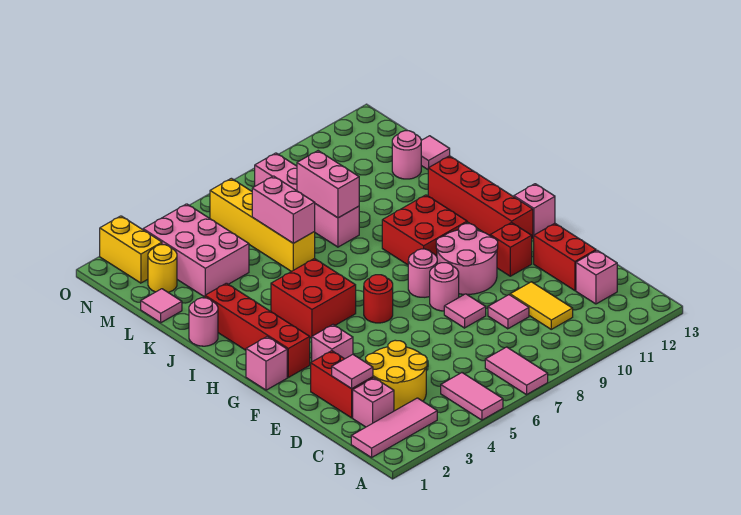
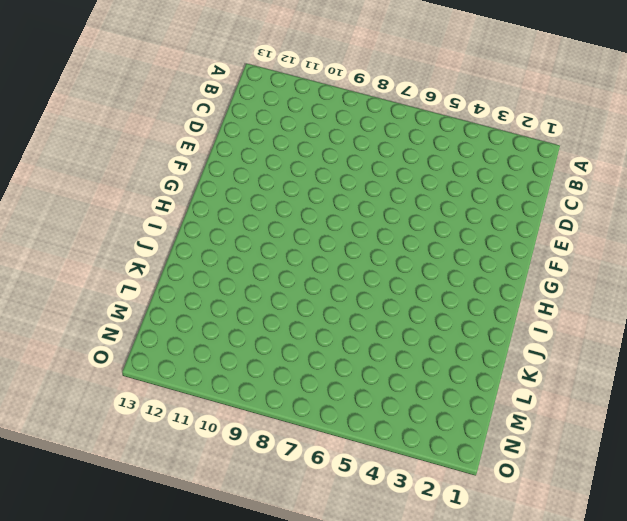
none -> pink tile A5:B5 level 1
none -> pink tile A7:B7 level 1
none -> pink tile B1:B3 level 1
none -> pink brick C2 level 1

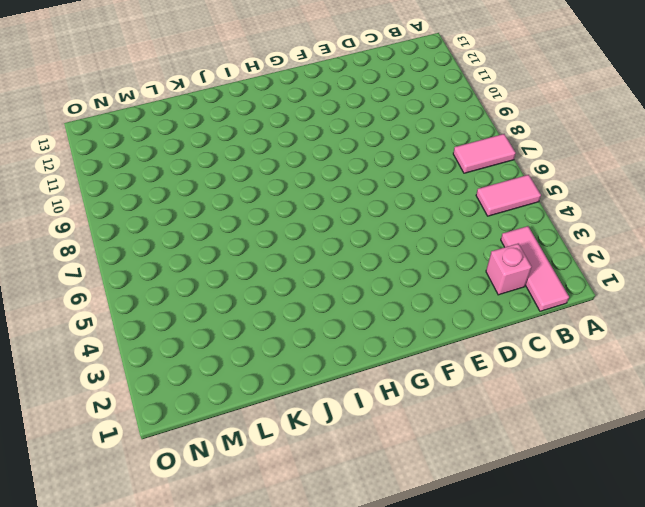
none -> yellow round brick C3:D4 level 1
none -> yellow tile C10:D10 level 1
none -> pink brick C12 level 1
none -> red brick D2:E2 level 1

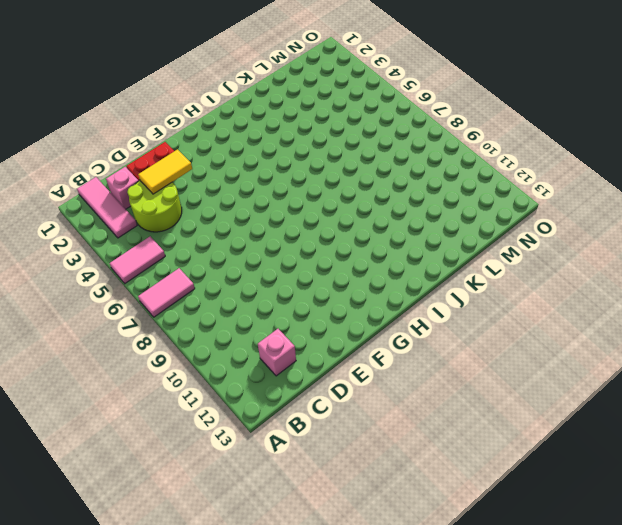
lime round brick C3:D4 level 1 -> yellow round brick C3:D4 level 1
yellow tile D3:E3 level 2 -> yellow tile C10:D10 level 1
none -> pink tile D9 level 1
none -> red brick D12:E12 level 1
none -> pink tile E8 level 1
none -> pink brick F3 level 1

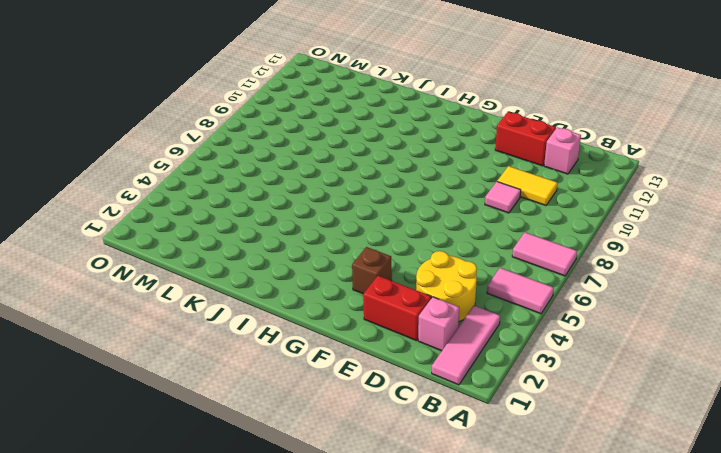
brown brick F3 level 1 -> pink brick F3 level 1
none -> pink tile E8 level 1
none -> pink round brick F8 level 1
none -> pink round brick F9:G10 level 1
none -> red brick F11 level 1

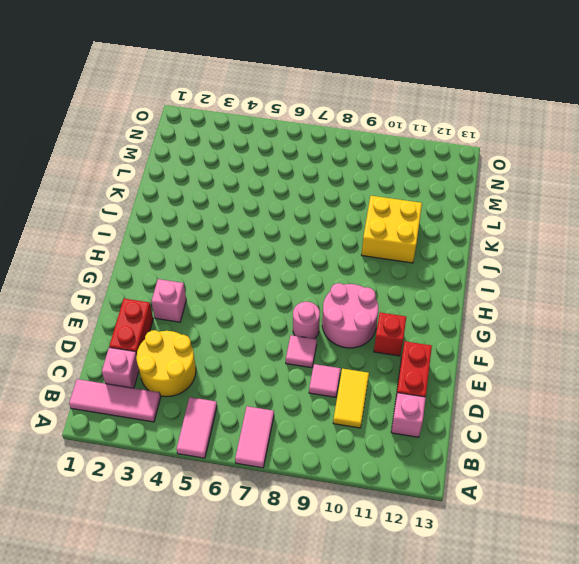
yellow brick J10:K11 level 1 -> none
none -> pink brick G1 level 1
none -> red brick G2:J2 level 1
none -> red round brick G6 level 1
none -> pink round brick G8 level 1

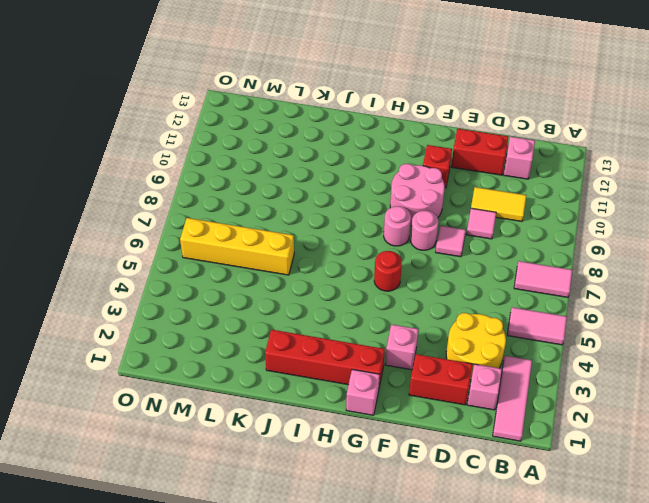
none -> red brick G12:J12 level 1
none -> pink brick G13 level 1
none -> red brick H4:I5 level 1
none -> red brick H9:I10 level 1

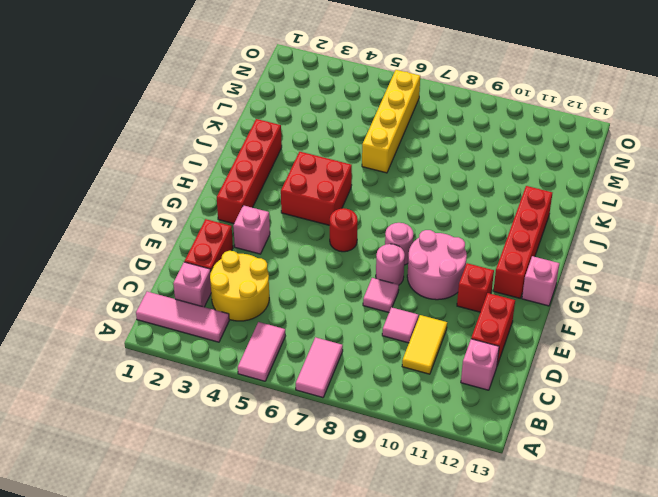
none -> pink brick G1 level 1
none -> red brick H9:I10 level 1
none -> pink round brick J1 level 1
none -> pink brick K8:N8 level 1

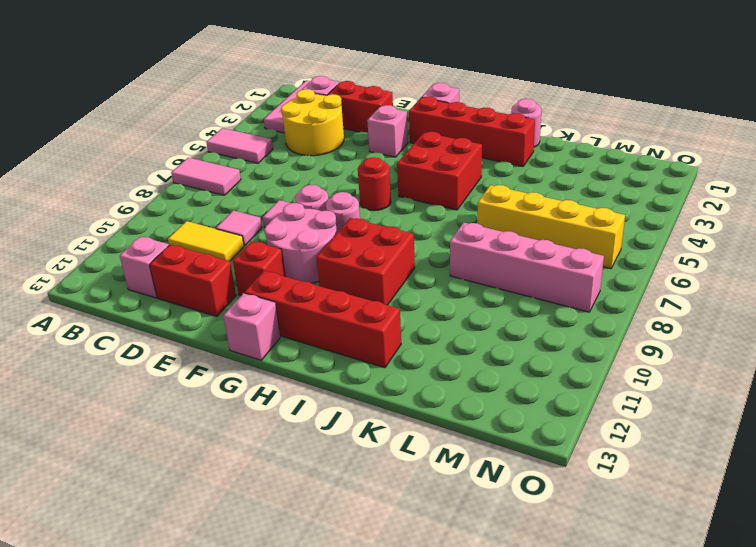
none -> pink tile L1 level 1
none -> pink brick L3:N4 level 1
none -> pink round brick L12 level 1
none -> pink tile L13 level 1

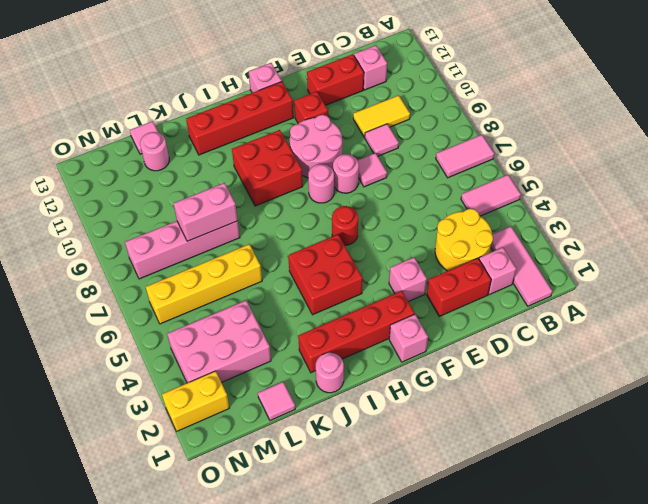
none -> yellow round brick M2 level 1
none -> pink tile D2 level 2
none -> pink brick K6:L6 level 2

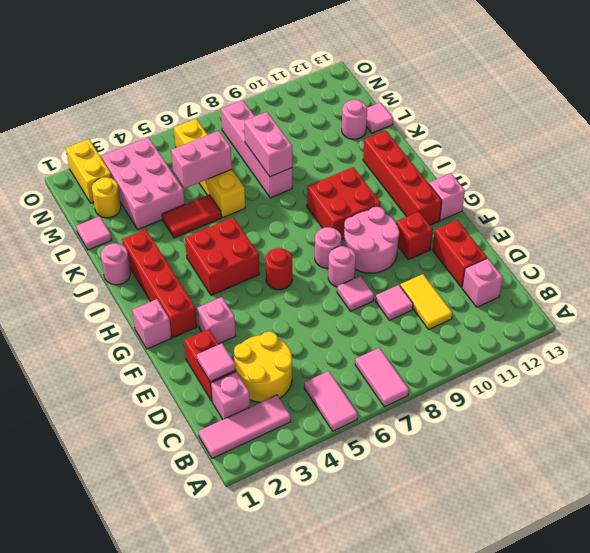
red tile K4:K5 level 1 -> none
pink brick L5:L6 level 2 -> pink brick K6:L6 level 2

